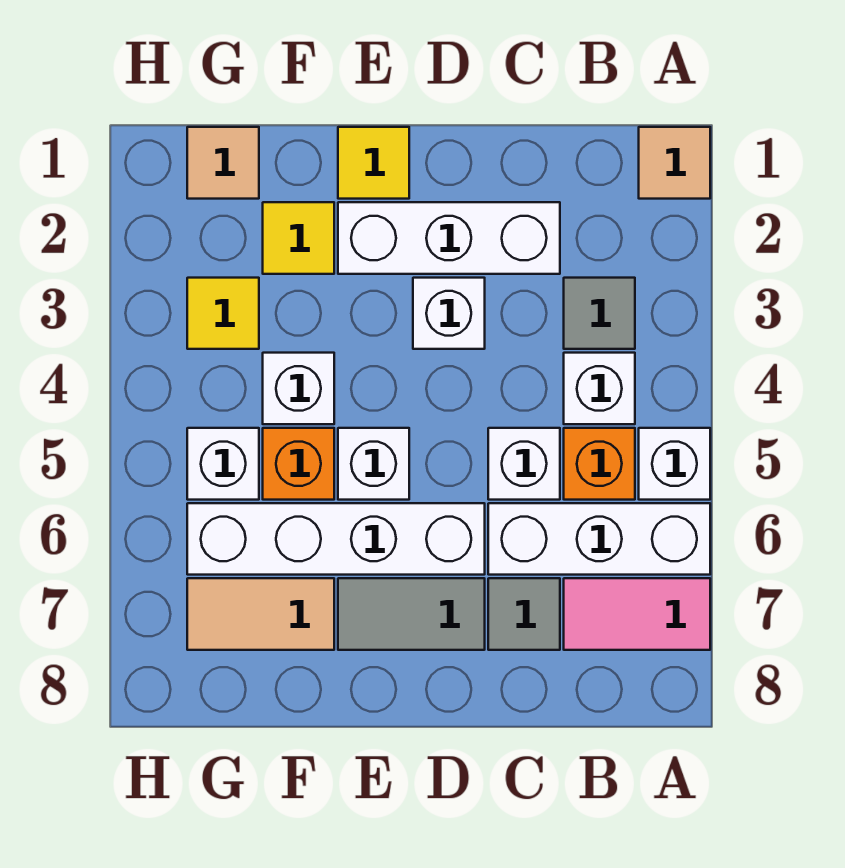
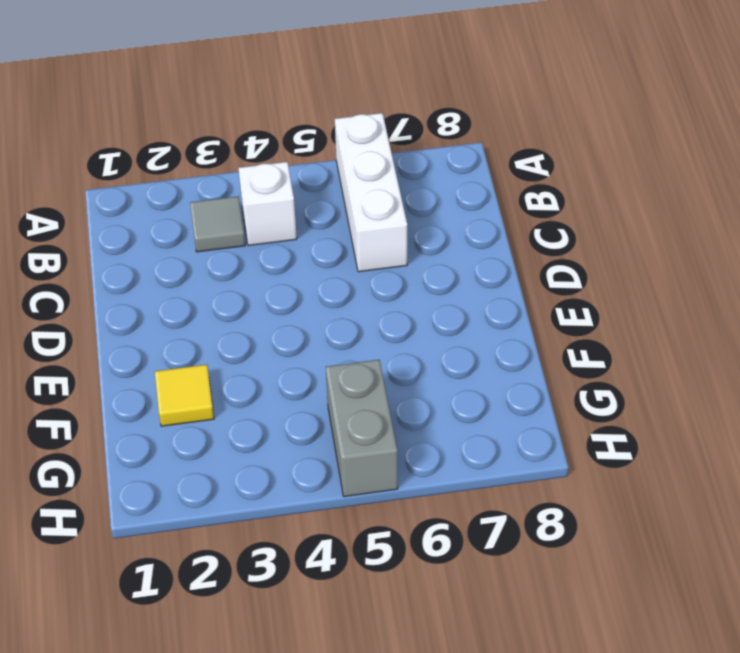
grey brick G5:H5 level 1 -> white brick G5 level 1
none -> tan tile A1 level 1
none -> white brick A5 level 1
none -> pink tile A7:B7 level 1

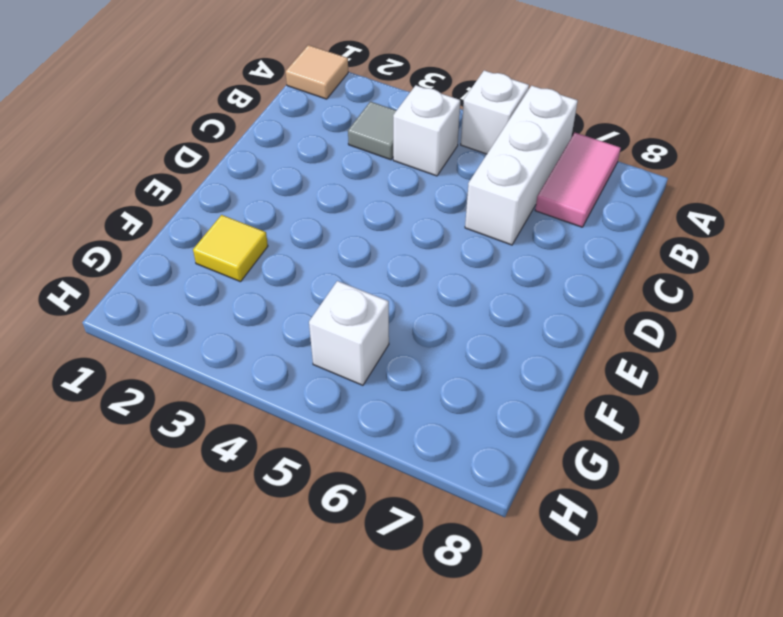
none -> orange brick B5 level 1
none -> white brick C2:E2 level 1
none -> white brick C5 level 1

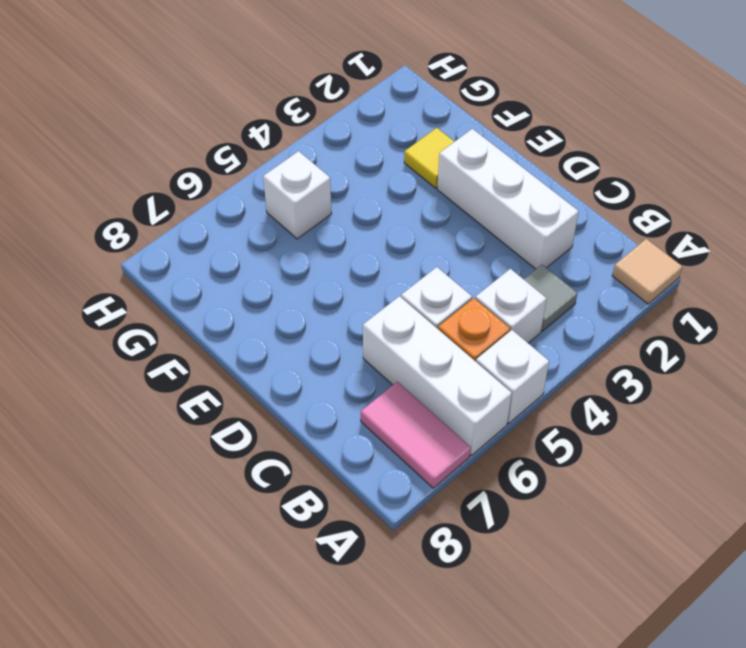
none -> grey tile C7 level 1
none -> white brick D3 level 1
none -> white brick D6:G6 level 1

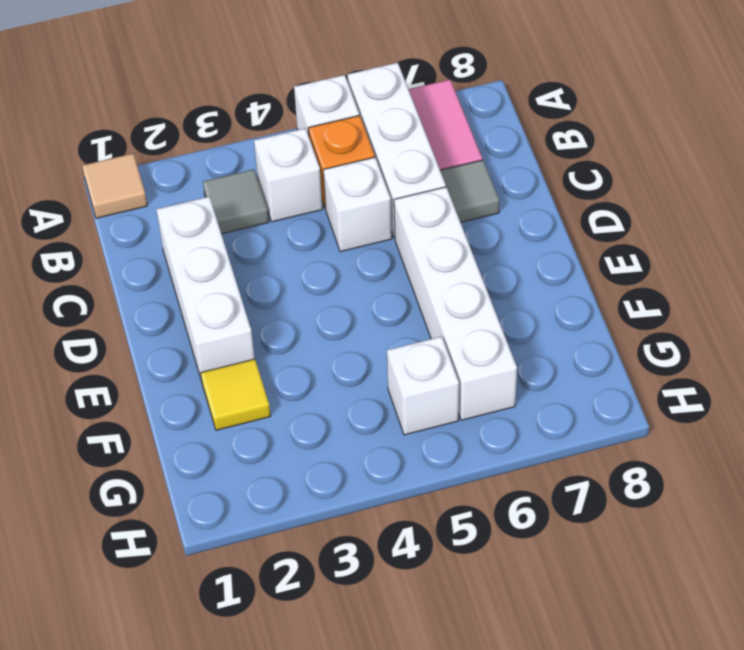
none -> white brick D3 level 1
none -> grey tile D7:E7 level 1
none -> yellow tile E1 level 1

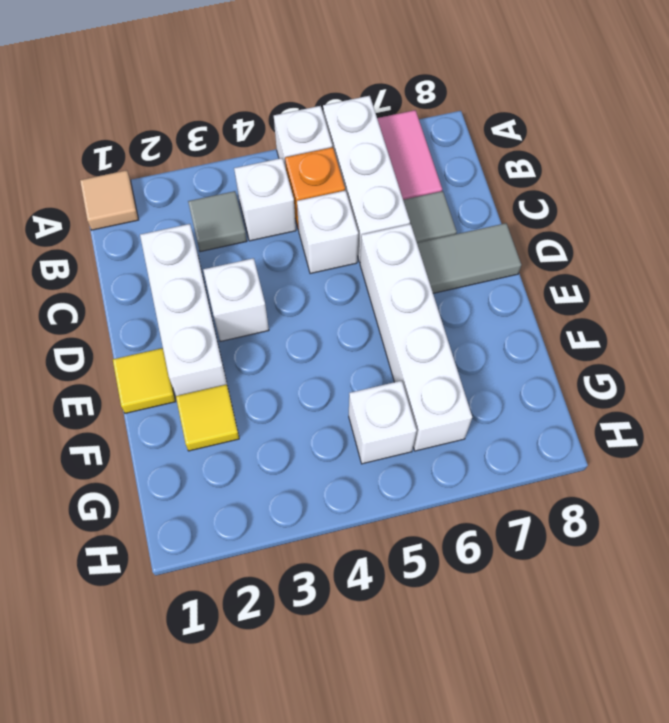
grey tile D7:D8 level 1 -> grey tile D7:E7 level 1
none -> white brick E5 level 1
none -> white brick F4 level 1
none -> orange brick F5 level 1

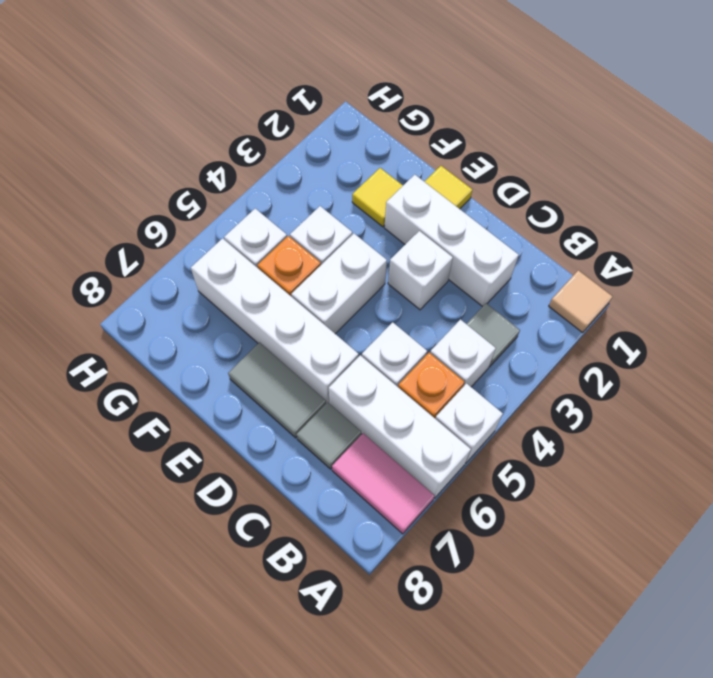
white brick E4:E5 level 1 -> white brick E5 level 1
none -> tan tile F7:G7 level 1
none -> tan tile G1 level 1
none -> yellow tile G3 level 1

